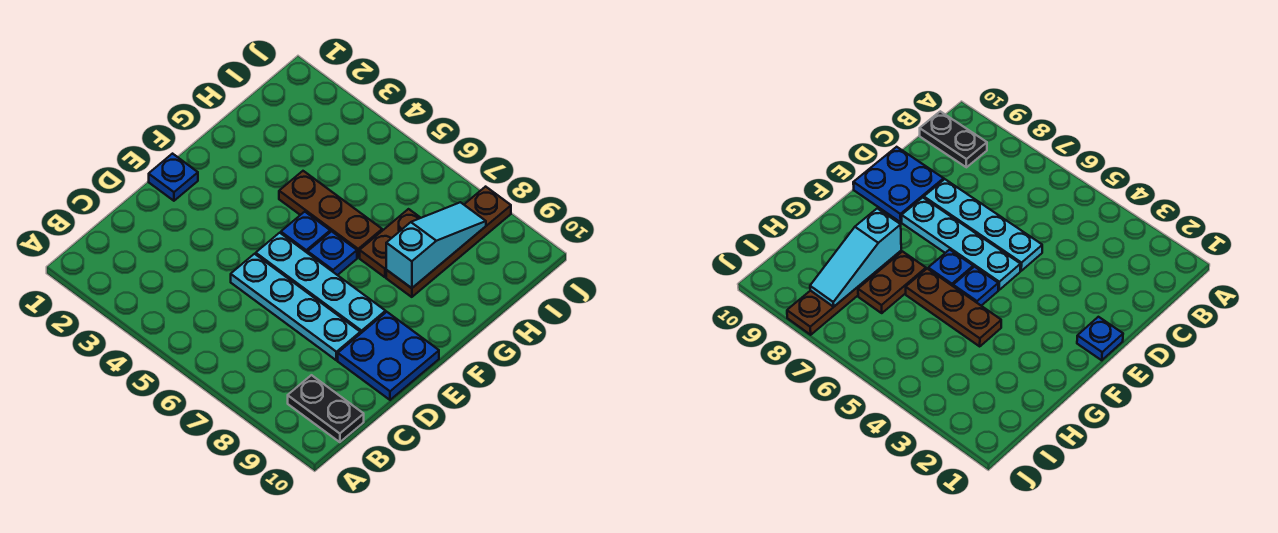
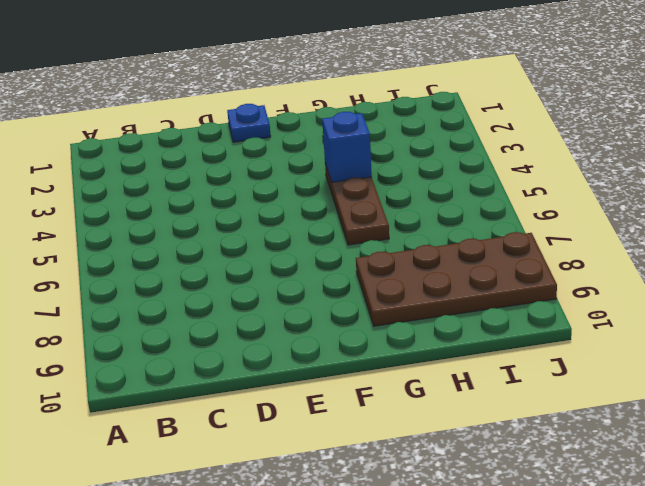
blue brick G4 level 2 -> none
brown plate G8:J9 level 1 -> brown plate G8:J8 level 1
none -> black plate B9:B10 level 1
none -> cyan plate D5:D8 level 1

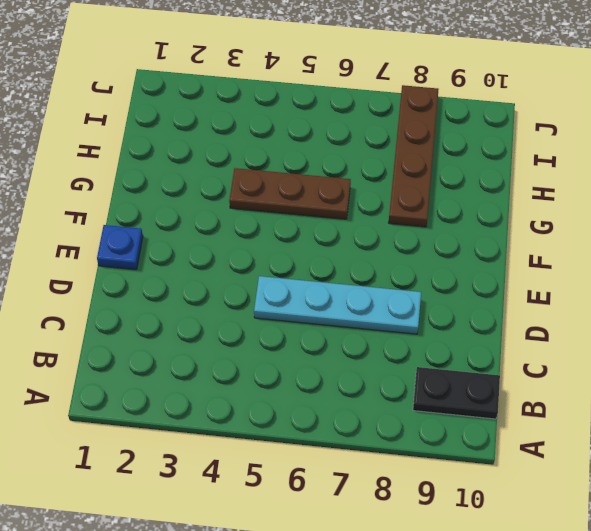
none -> blue plate D9:E10 level 1
none -> cyan plate E5:E8 level 1

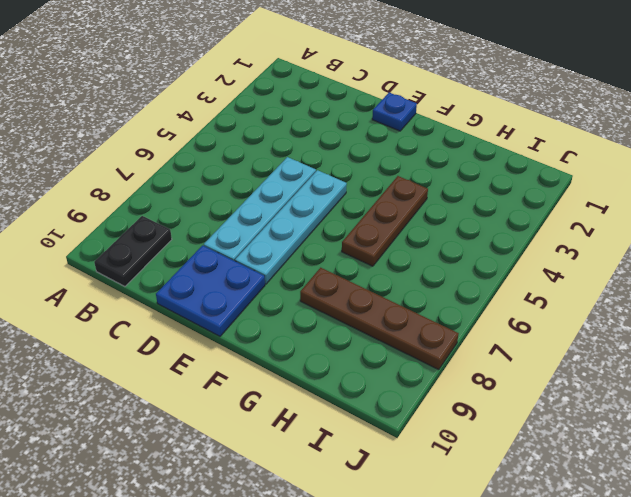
none -> blue plate F5 level 1
none -> blue plate F6 level 1

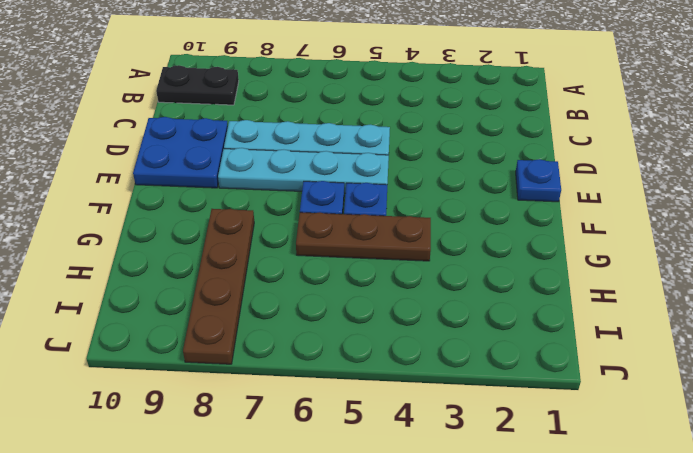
none -> brown plate G7:H7 level 1
none -> cyan slope G8:I8 level 2 top G

